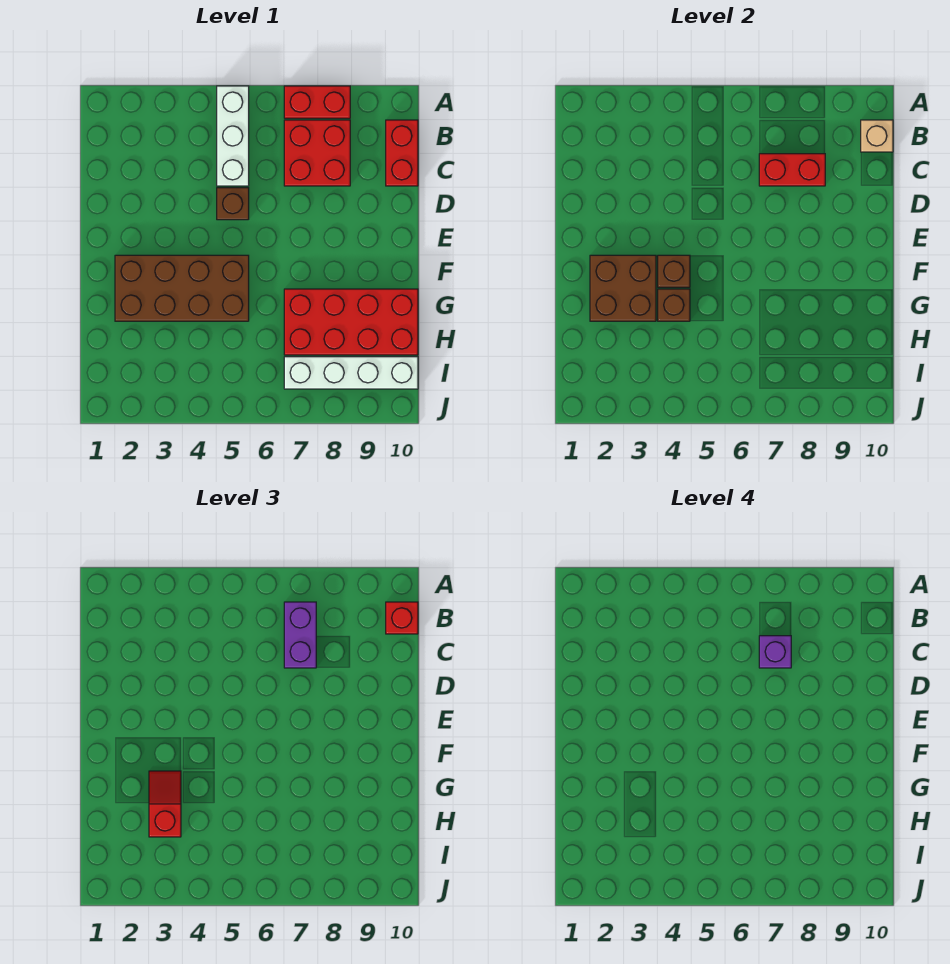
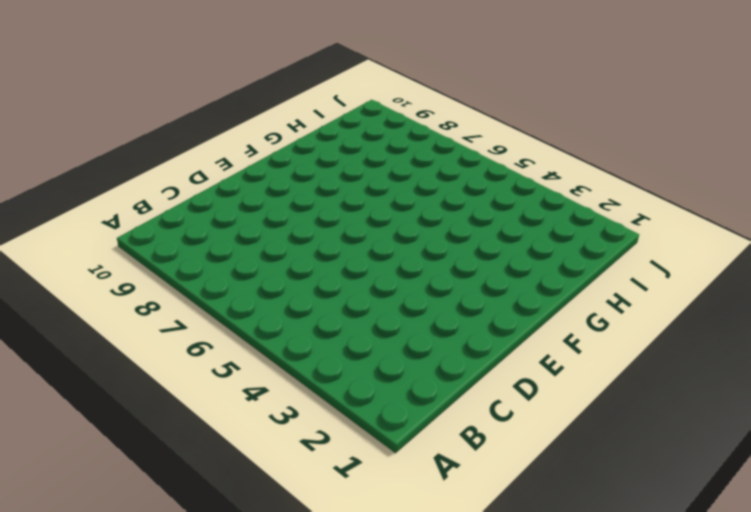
none -> white brick A5:C5 level 1
none -> red brick A7:A8 level 1
none -> red brick B7:C8 level 1

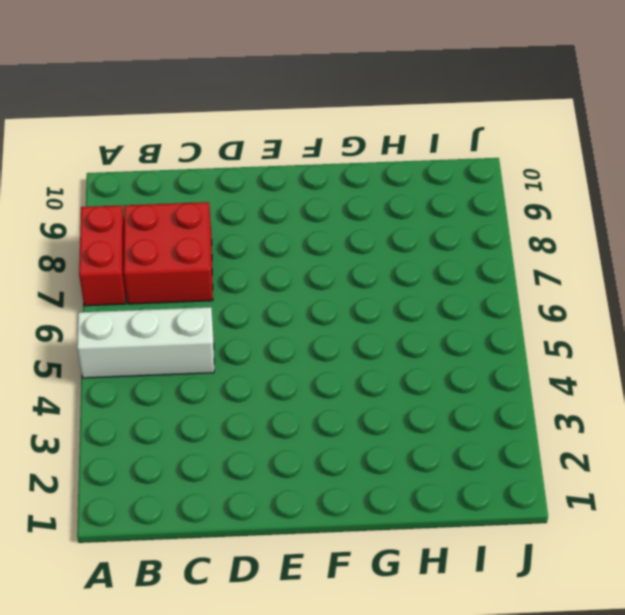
none -> red brick B10:C10 level 1
none -> brown brick D5 level 1
none -> brown brick F2:G5 level 1

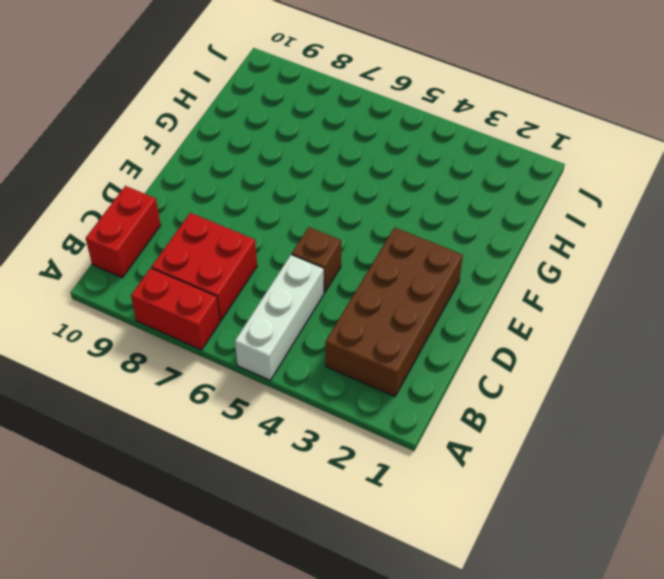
brown brick B2:E3 level 1 -> brown brick F2:G5 level 1
none -> red brick G7:H10 level 1
none -> white brick I7:I10 level 1
none -> tan brick B10 level 2

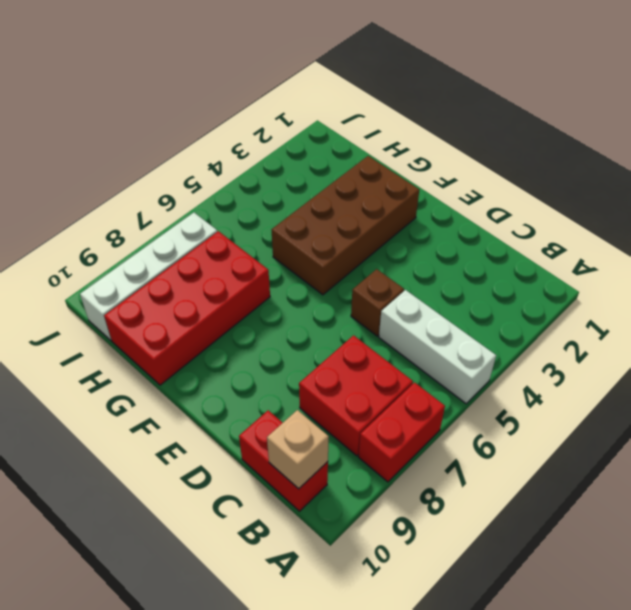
none -> red brick C7:C8 level 2
none -> brown brick F2:G3 level 2
none -> brown brick F4 level 2

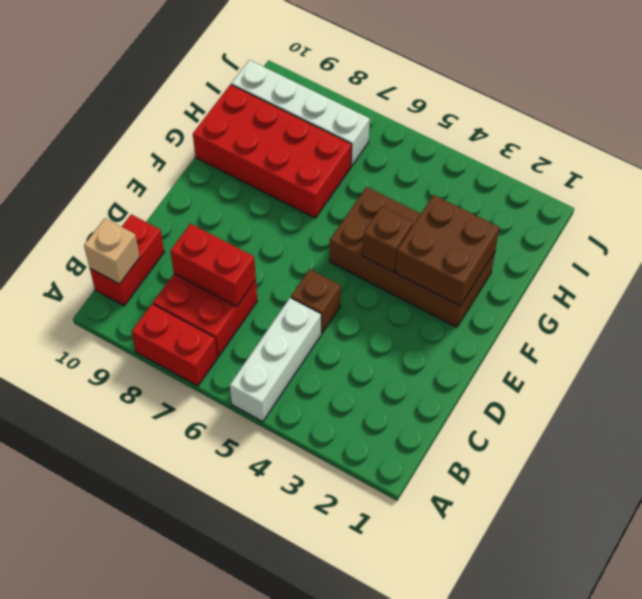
none -> brown brick G4 level 2
none -> purple brick B7:C7 level 3
none -> red brick B10 level 3

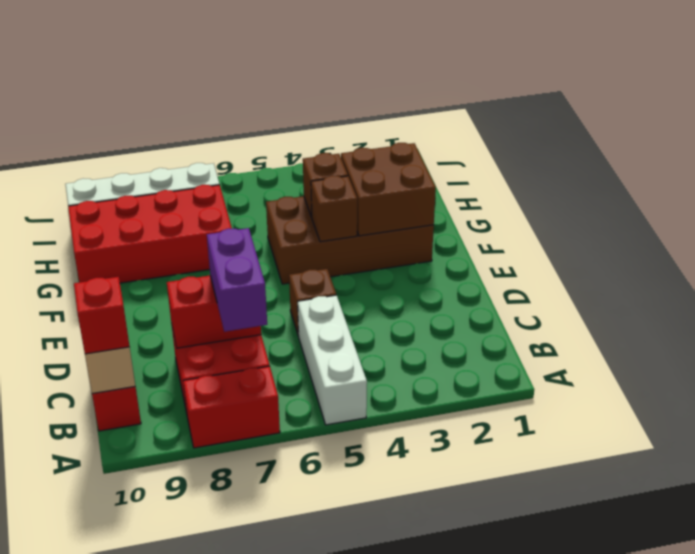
none -> red slope G3:H3 level 3 top H
none -> purple brick C7 level 4

